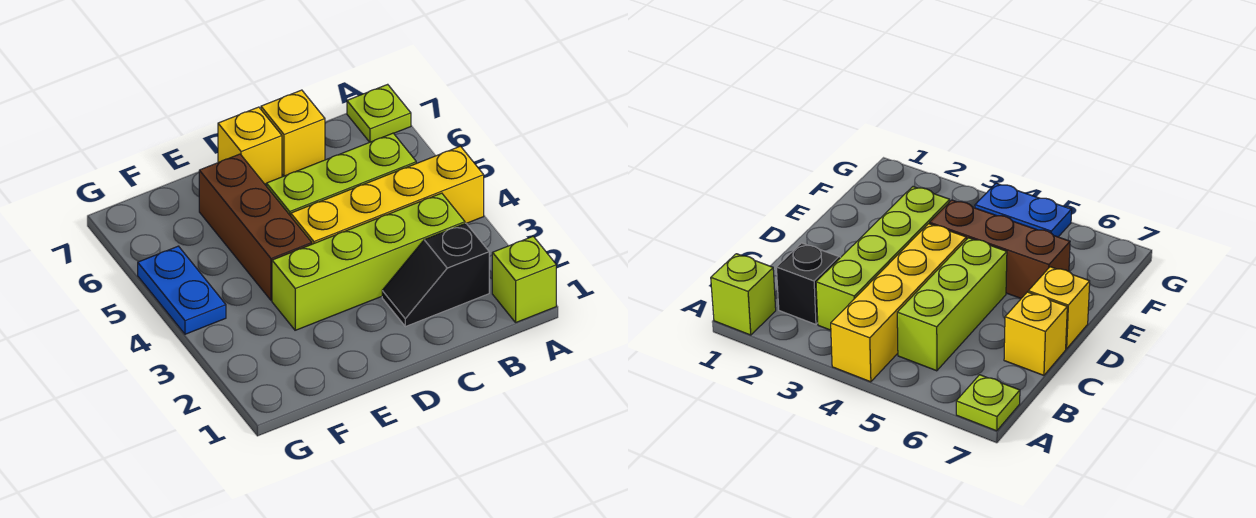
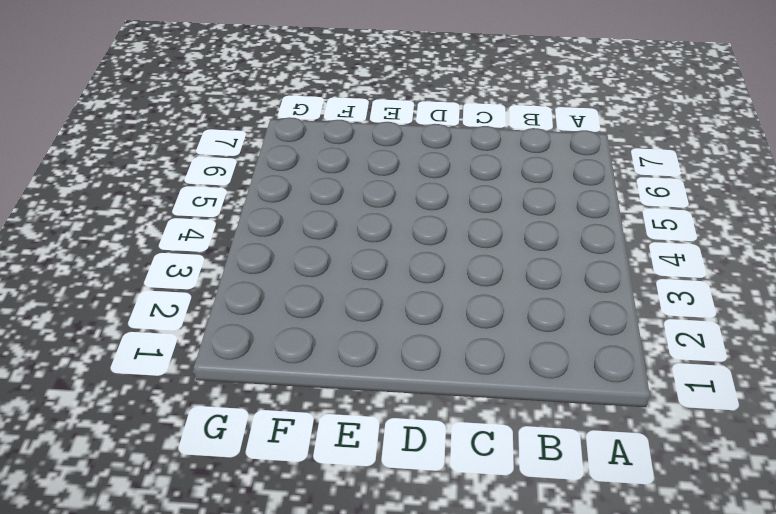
none -> lime brick A1 level 1
none -> yellow brick A4:D4 level 1

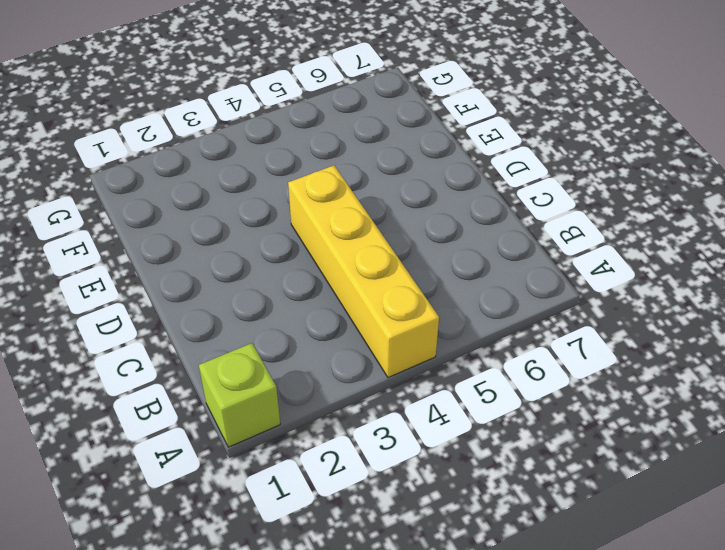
none -> lime plate A7 level 1
none -> black slope B2:C2 level 1 top B

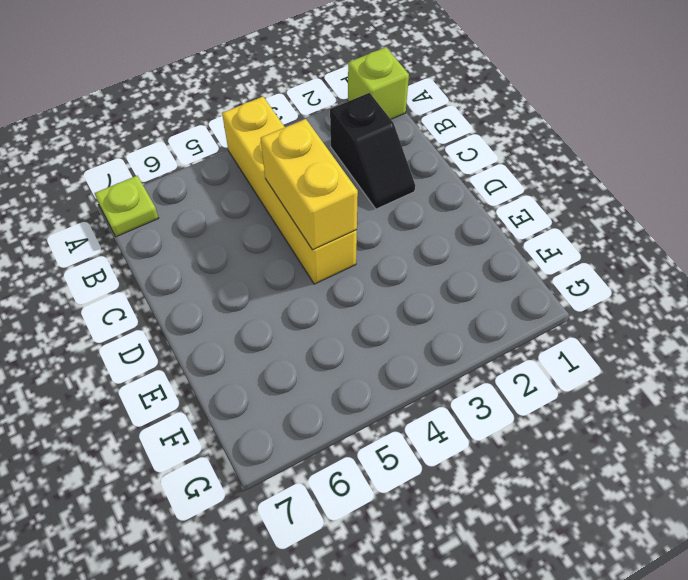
yellow brick C4:D4 level 2 -> none
none -> lime brick B3:E3 level 1
none -> lime brick B5:D5 level 1

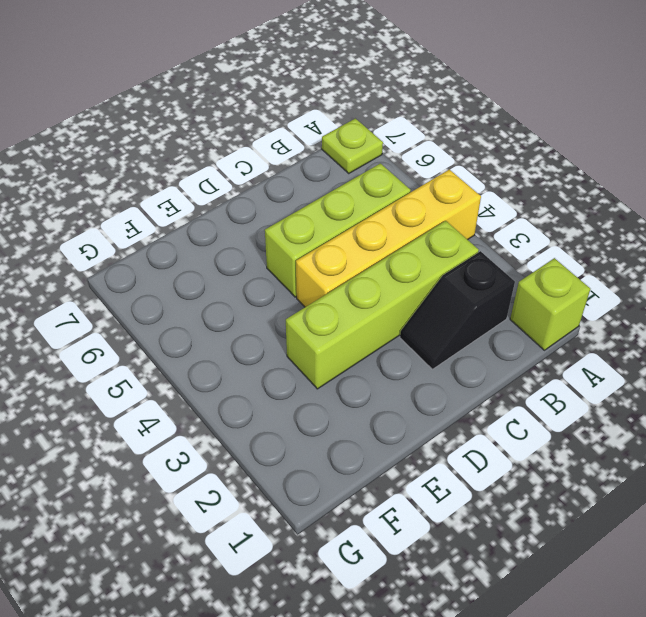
none -> yellow brick C7 level 1
none -> yellow brick D7 level 1

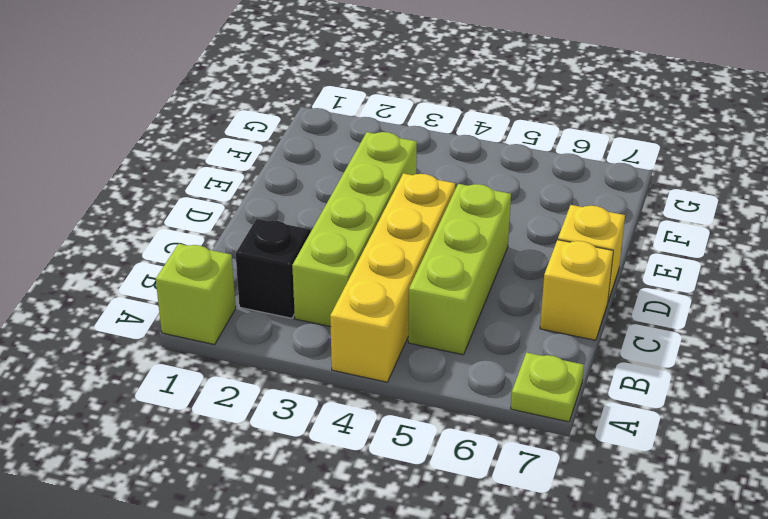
none -> brown brick E4:E6 level 1
none -> blue plate G4:G5 level 1

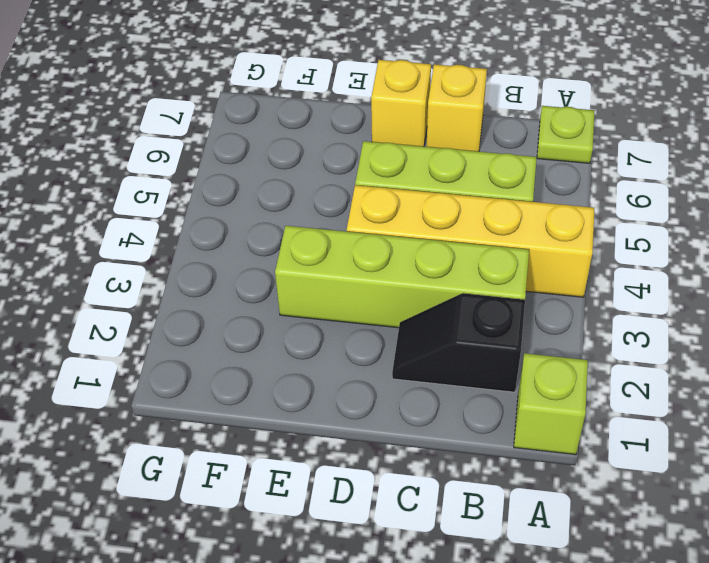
none -> brown brick E4:E6 level 1
none -> blue plate G4:G5 level 1

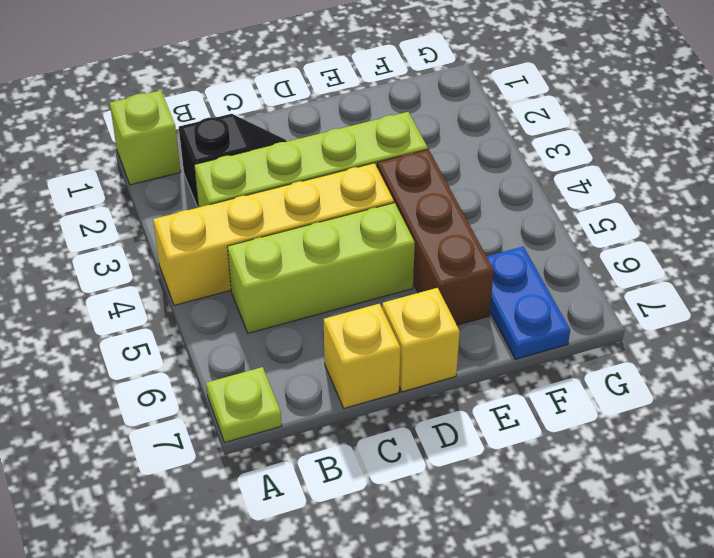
blue plate F6:F7 level 1 -> blue plate G4:G5 level 1

